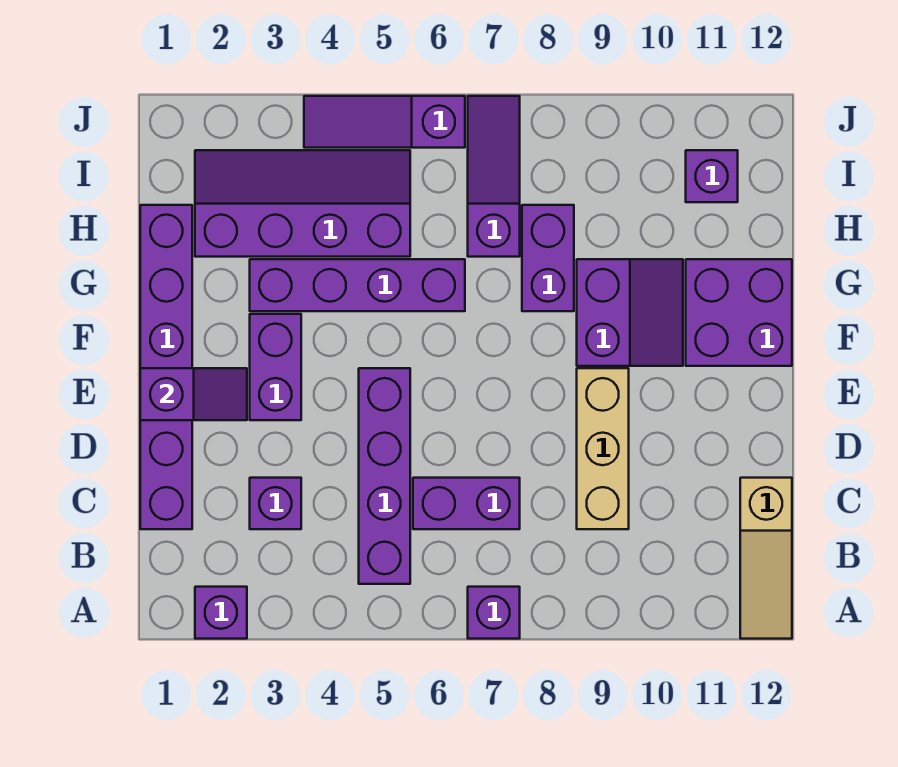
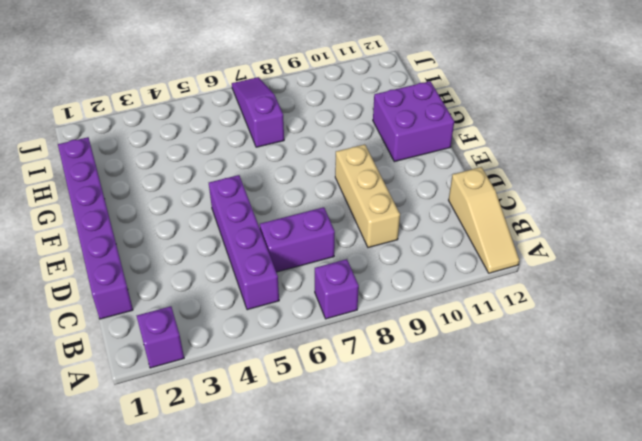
none -> purple brick C3 level 1
none -> purple brick E3:F3 level 1
none -> purple slope F9:G10 level 1 top 9

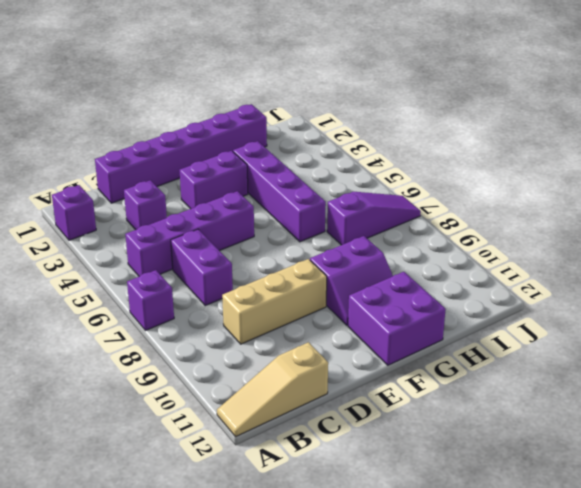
none -> purple brick G8:H8 level 1
none -> purple slope H2:I5 level 1 top H
none -> purple brick I11 level 1

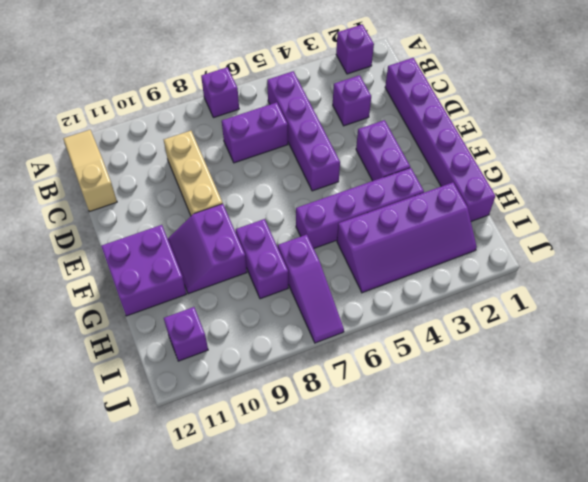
none -> purple slope J4:J6 level 1 top 6
none -> purple slope E1:E2 level 2 top 1

